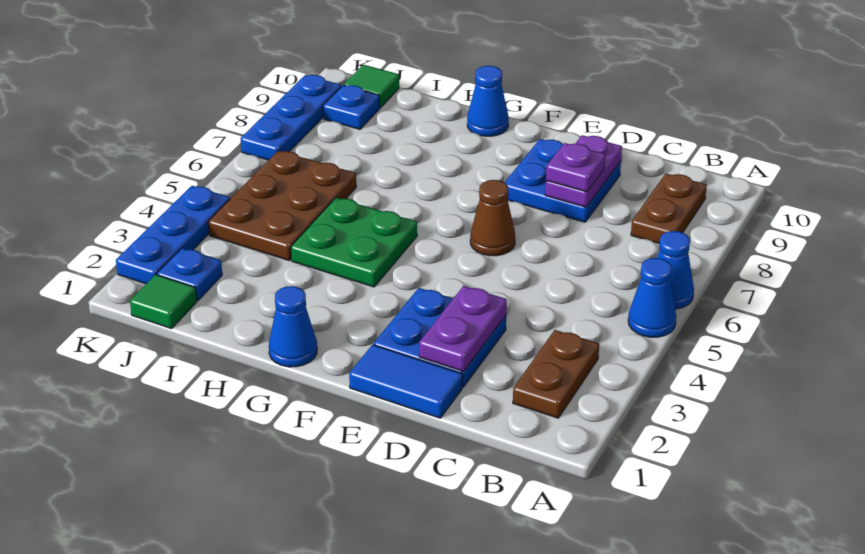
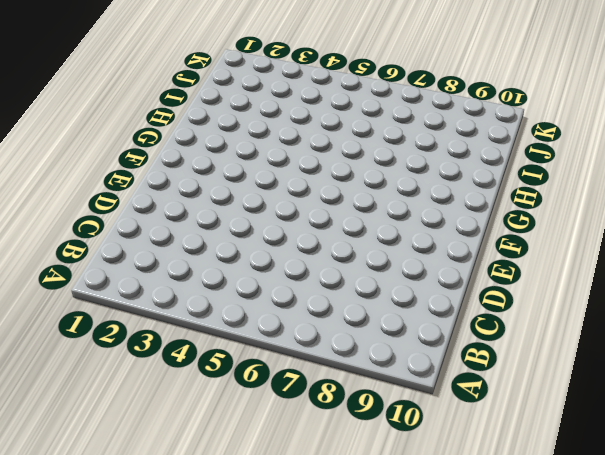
none -> blue cone A5 level 1
none -> blue cone A6 level 1
none -> brown plate B2:B3 level 1

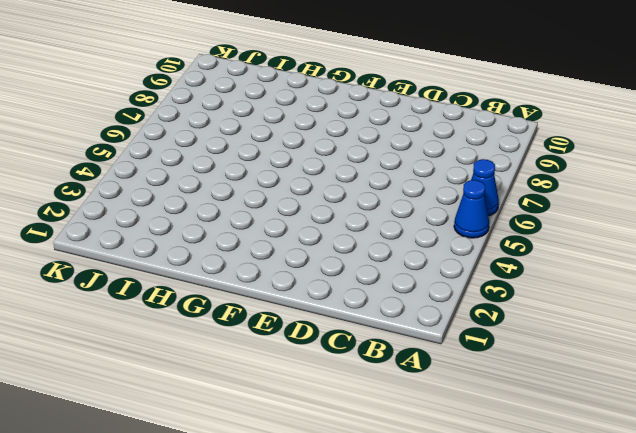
none -> brown plate B2:B3 level 1
none -> brown plate B8:B9 level 1
none -> blue tile D1:E1 level 1

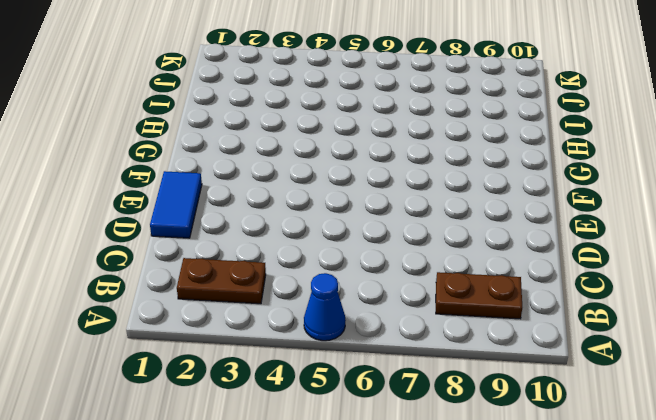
none -> blue cone A6 level 1
none -> blue plate D2:E3 level 1
none -> blue plate D8:E9 level 1

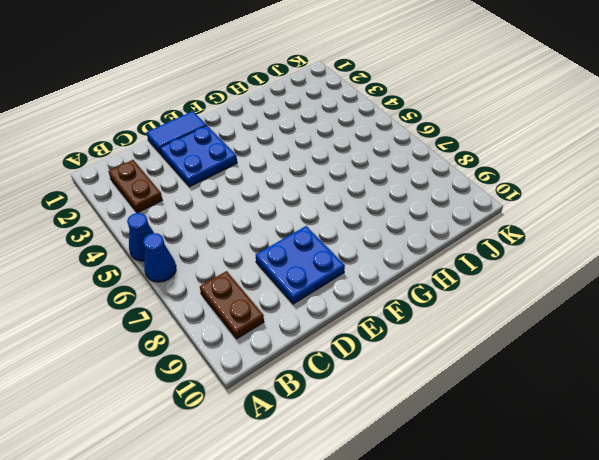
none -> brown cone E6 level 1
none -> blue cone G1 level 1
none -> green plate G4:H5 level 1

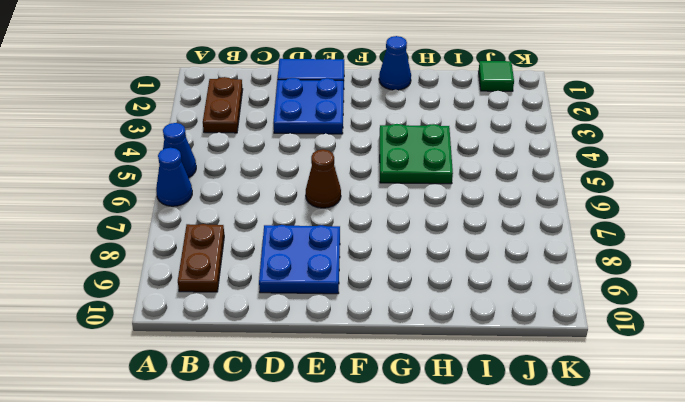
none -> blue cone G10 level 1
none -> brown plate I4:J6 level 1
none -> blue plate J2 level 1

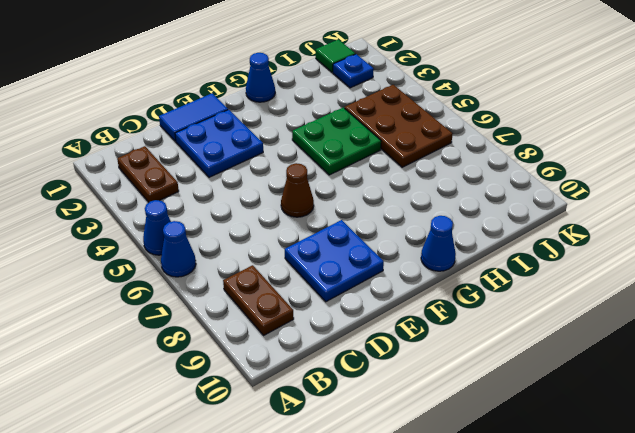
none -> blue plate J9 level 1
none -> green tile J10 level 1
none -> blue plate K2:K4 level 1

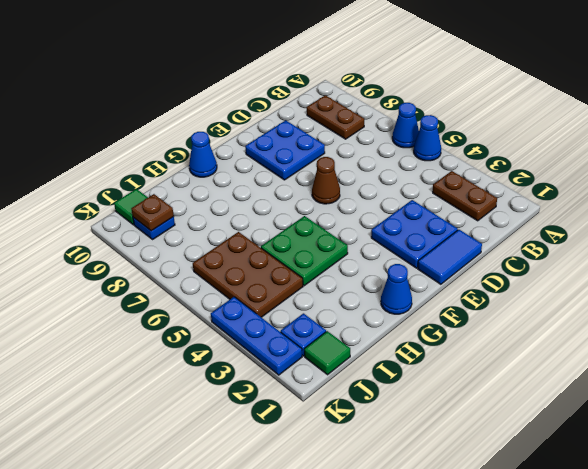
brown plate J9 level 2 -> none
none -> blue plate K7:K9 level 1
none -> purple plate D2:D3 level 2
none -> purple plate D8:D9 level 2

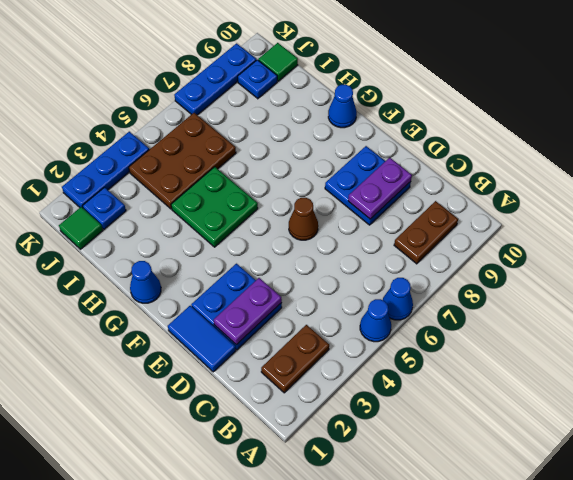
none -> purple plate D8 level 3

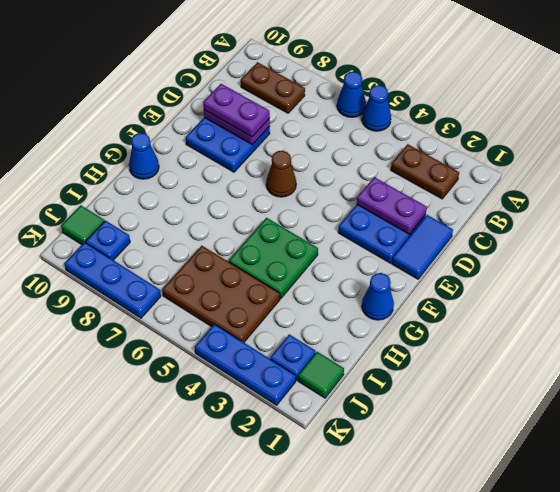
purple plate D8:D9 level 3 -> purple plate D8 level 3

